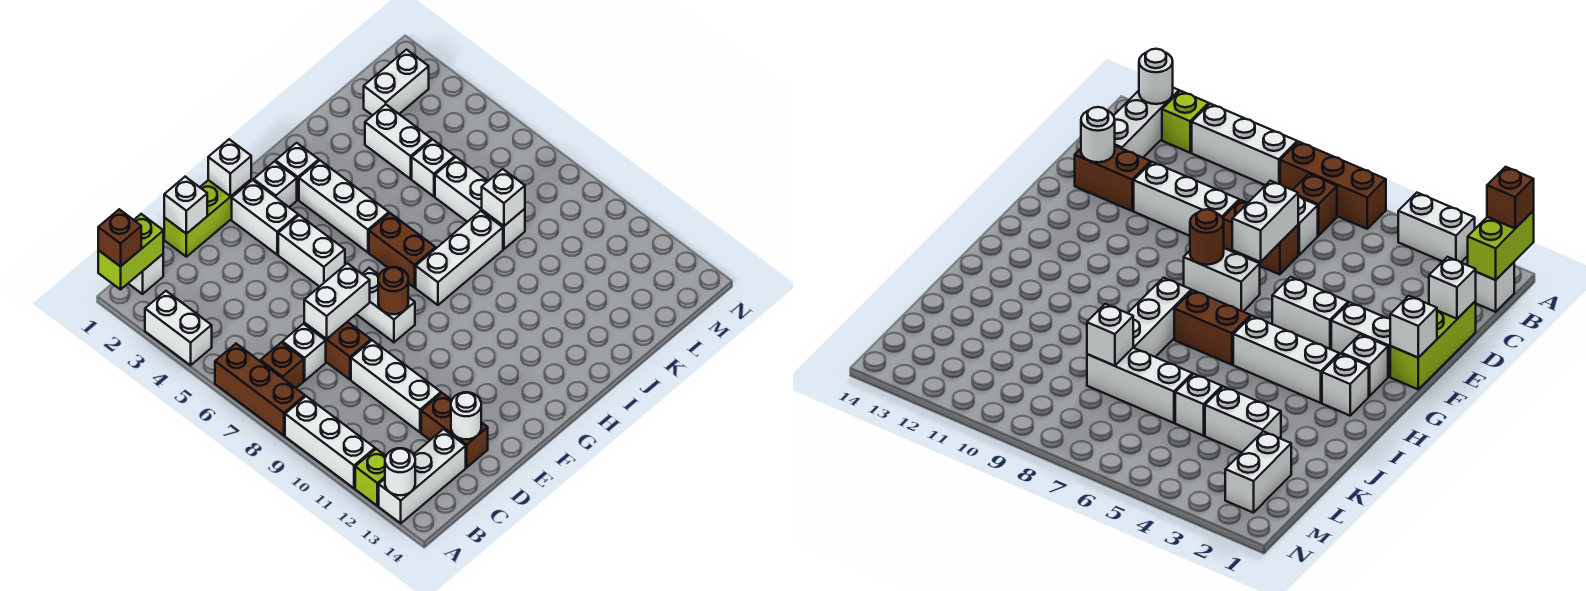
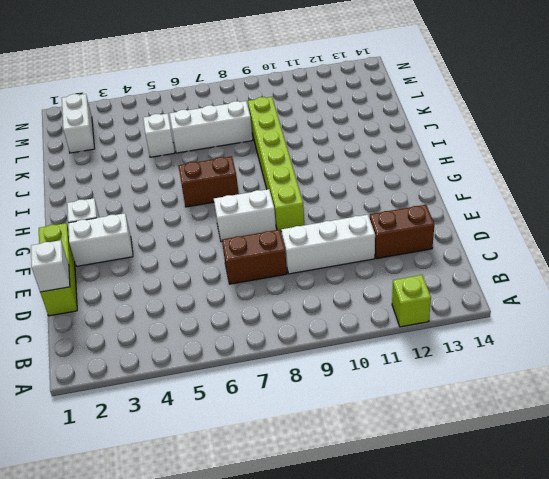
lime brick F9:K9 level 1 -> none
none -> white brick A3:A4 level 1
none -> brown brick A6:A8 level 1
none -> white brick A9:A11 level 1
none -> white brick A13:C13 level 1

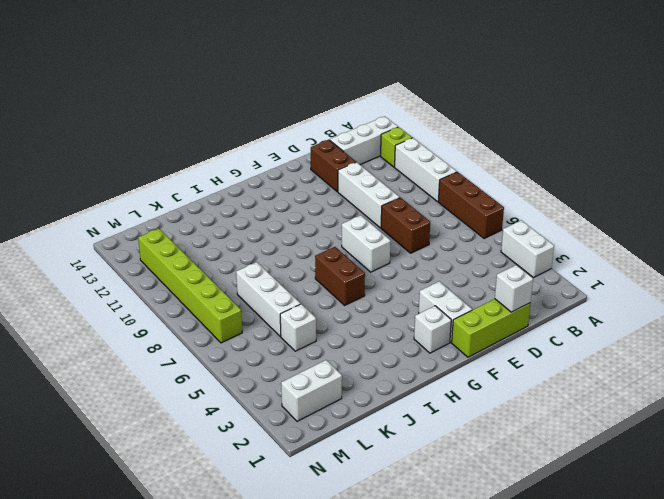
lime brick M7:M12 level 1 -> none
none -> white brick B1 level 1
none -> brown brick B7 level 1
none -> white brick C7 level 1
none -> white brick F4:F5 level 1

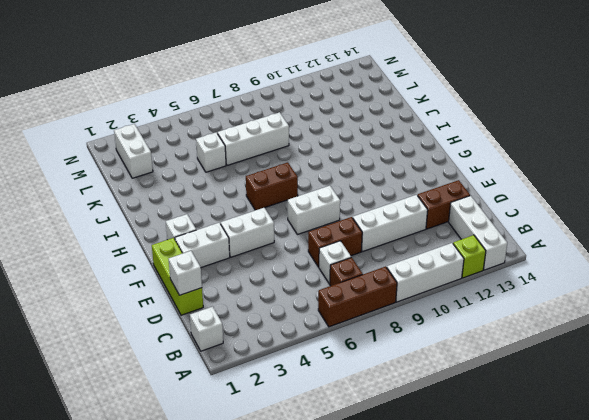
none -> white brick A3:A4 level 1
none -> white brick H2 level 1
none -> white brick H3:H5 level 1
none -> white brick H8:J8 level 1

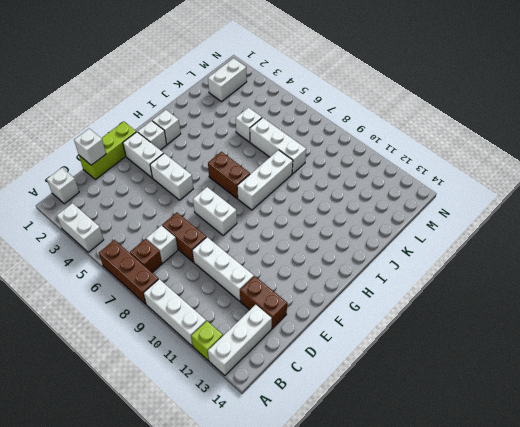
none -> white brick H3:H5 level 1
none -> white brick K3:K4 level 1
none -> lime brick A1:B1 level 2
none -> white round brick A13 level 2

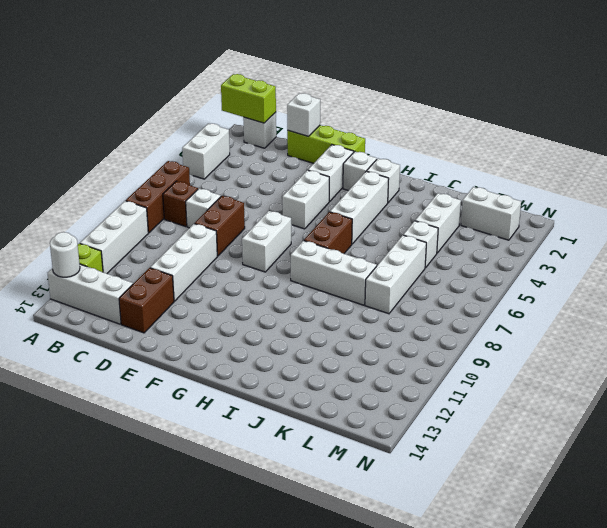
none -> white brick D7:E7 level 2
none -> white round brick D13 level 2
none -> white brick F1 level 2
none -> brown round brick F8 level 2

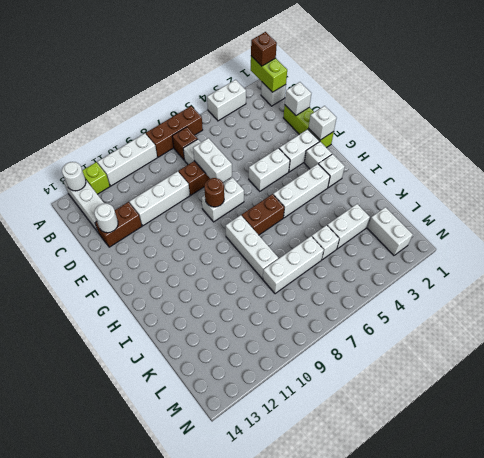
none -> white brick K8 level 2

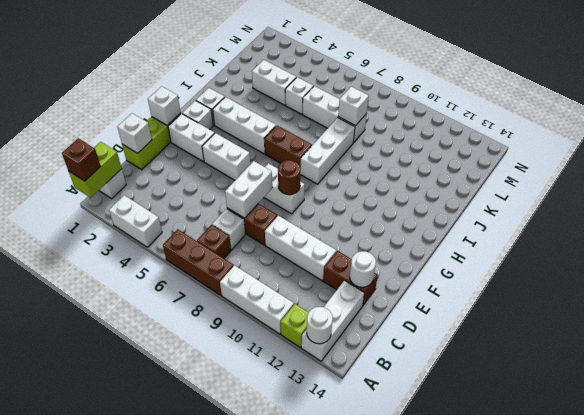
none -> white brick L2:M2 level 1

